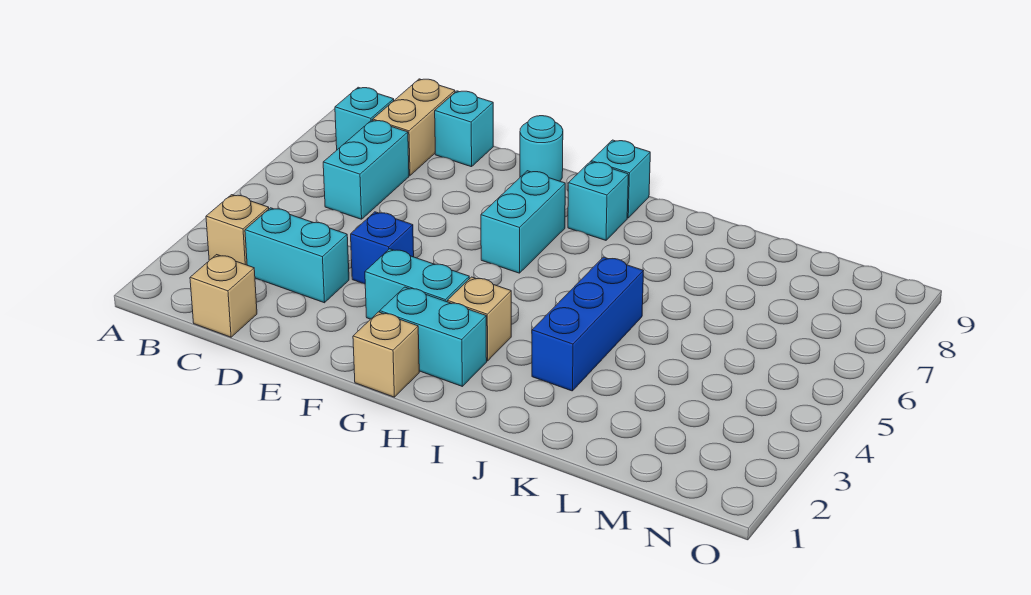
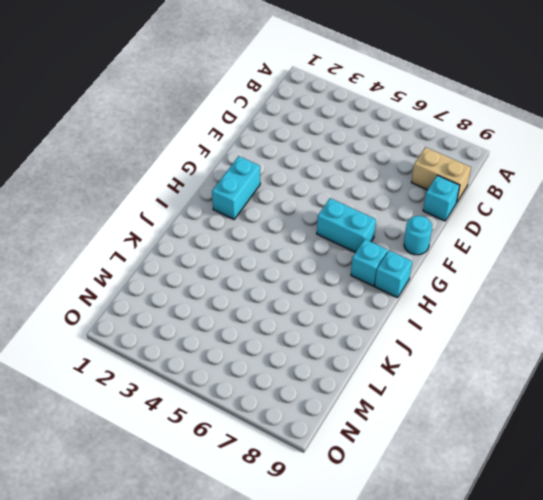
none -> tan brick B3 level 1
none -> cyan brick B8 level 1
none -> tan brick C1 level 1

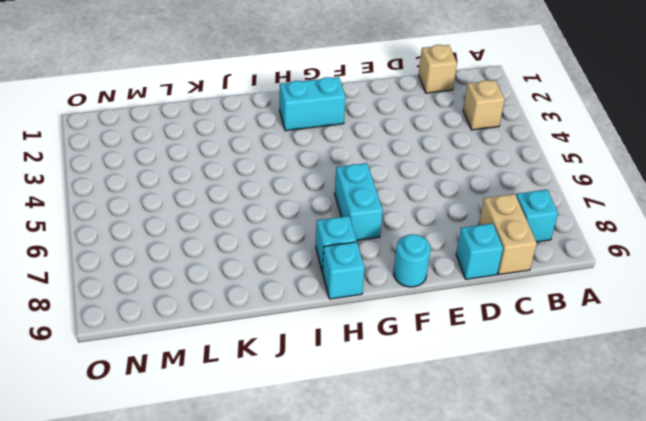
none -> cyan brick C3:D3 level 1
none -> cyan brick C6:C7 level 1
none -> blue brick E4 level 1

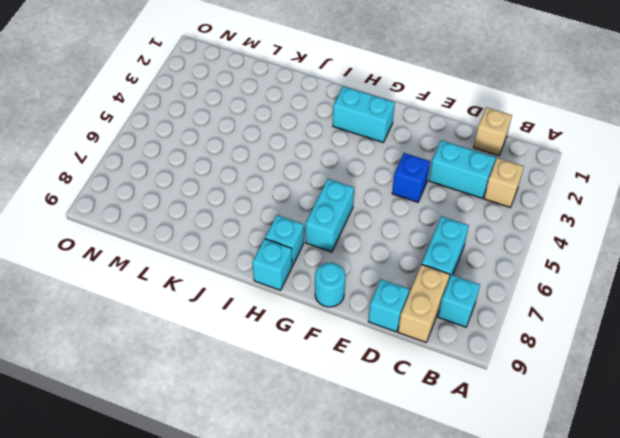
none -> cyan brick F3:G3 level 1
none -> tan brick G1 level 1
none -> tan brick H3 level 1

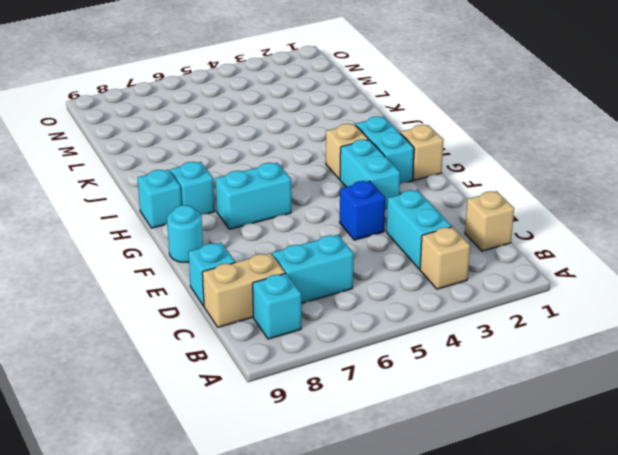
none -> blue brick J3:J5 level 1

